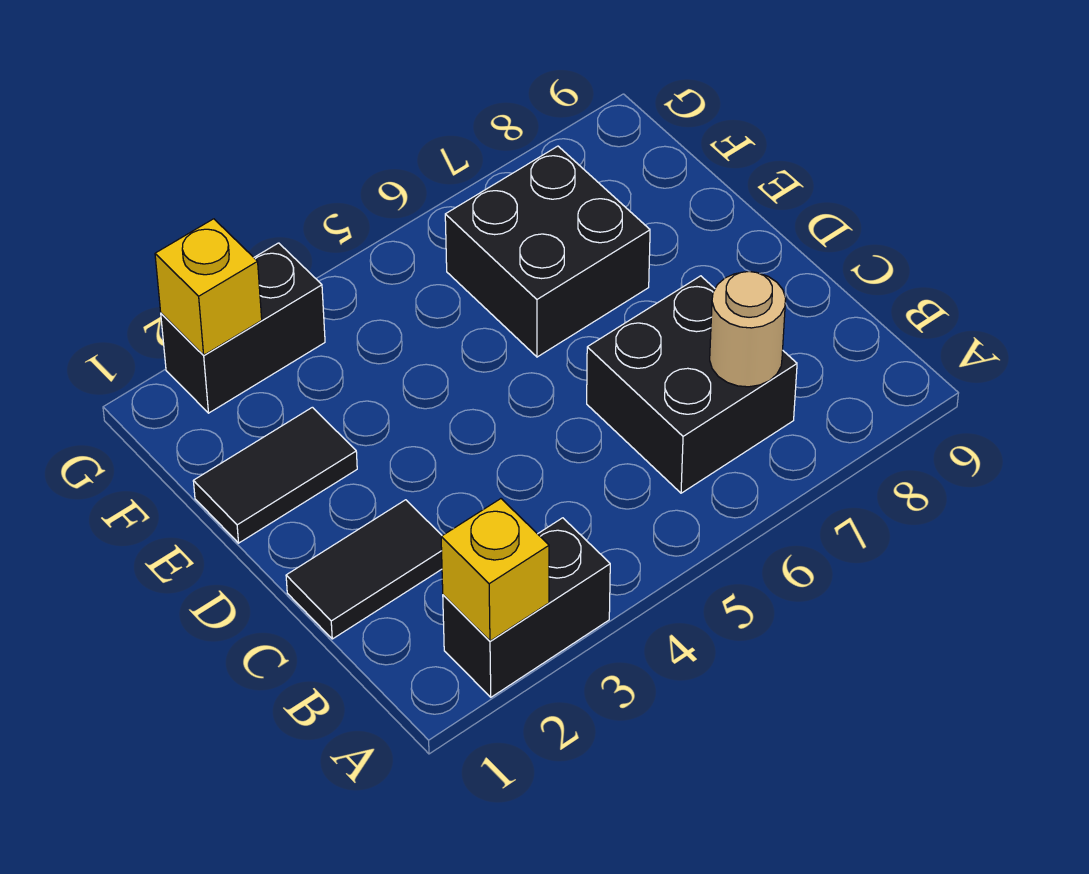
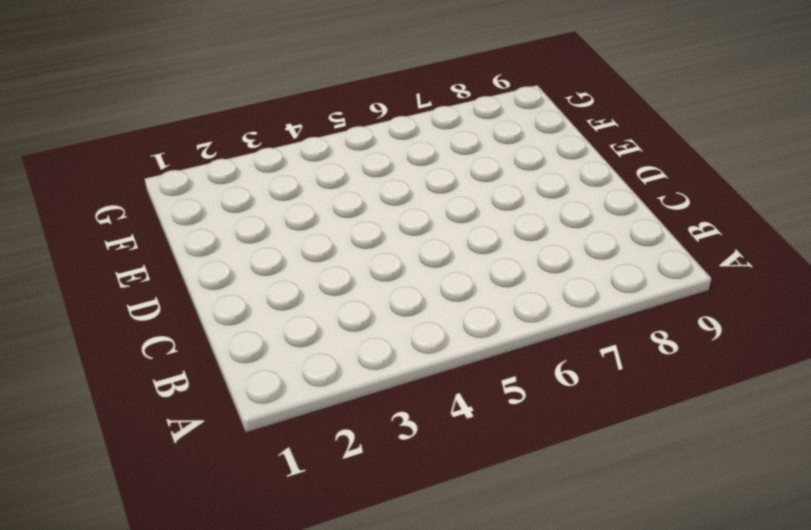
none -> black brick A2:A3 level 1
none -> black brick B6:C7 level 1

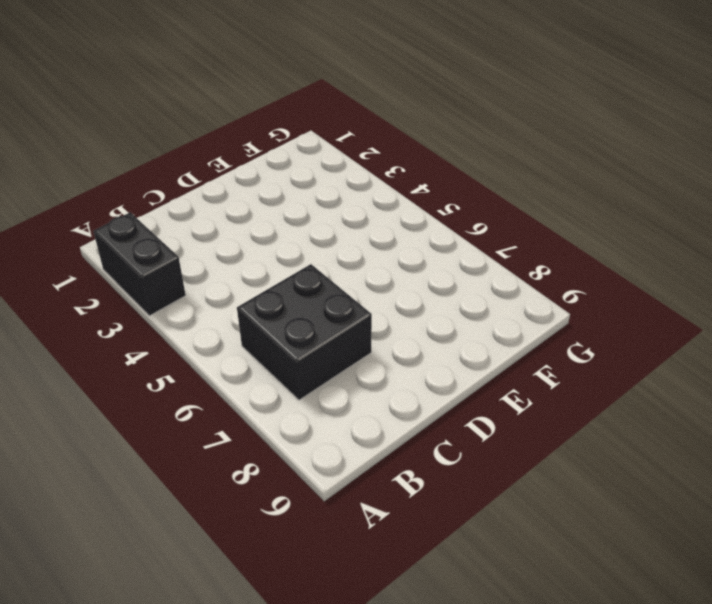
none -> black tile C1:C2 level 1
none -> black tile E1:E2 level 1

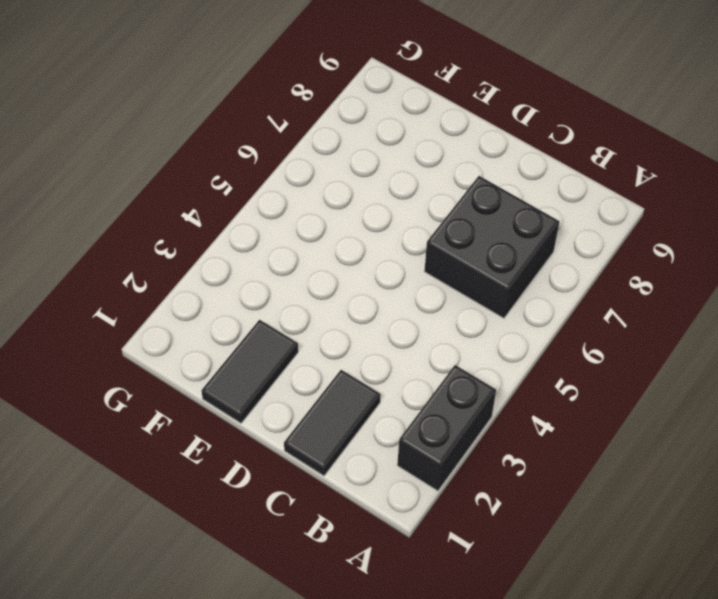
none -> black brick E6:F7 level 1
none -> black brick G2:G3 level 1

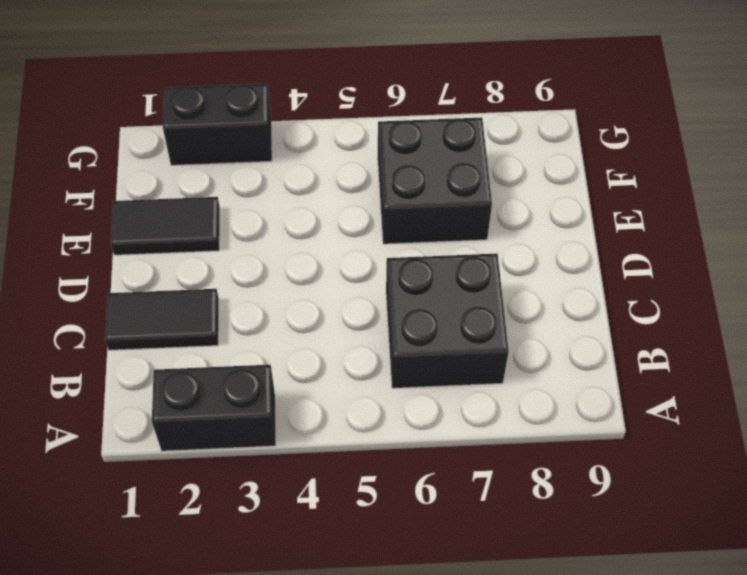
none -> yellow brick A2 level 2
none -> tan round brick B7 level 2

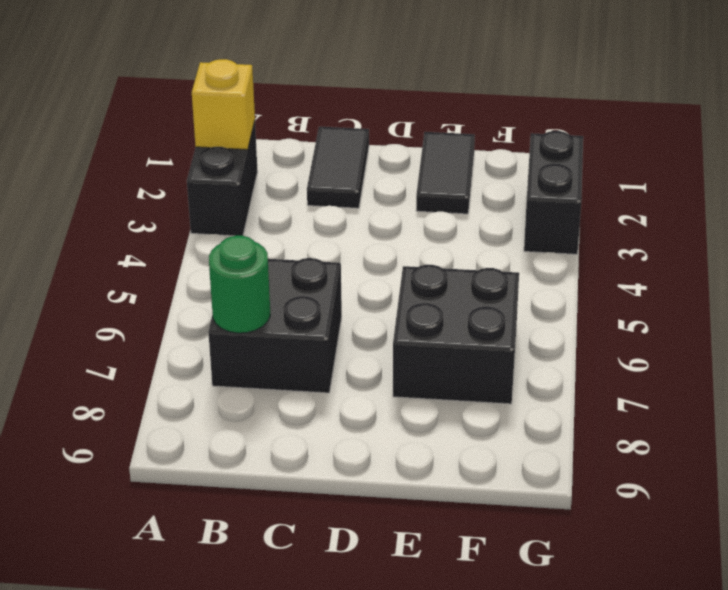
green round brick B7 level 2 -> tan round brick B7 level 2
none -> yellow brick G2 level 2

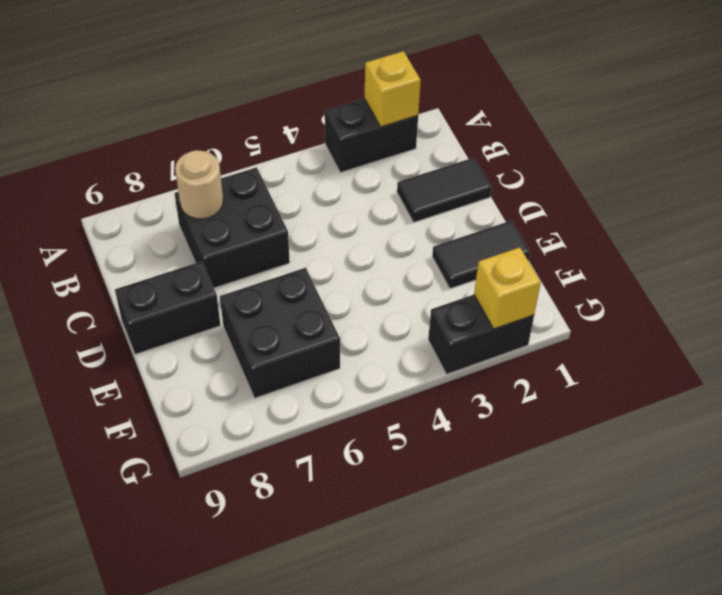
black brick D8:D9 level 1 -> none

